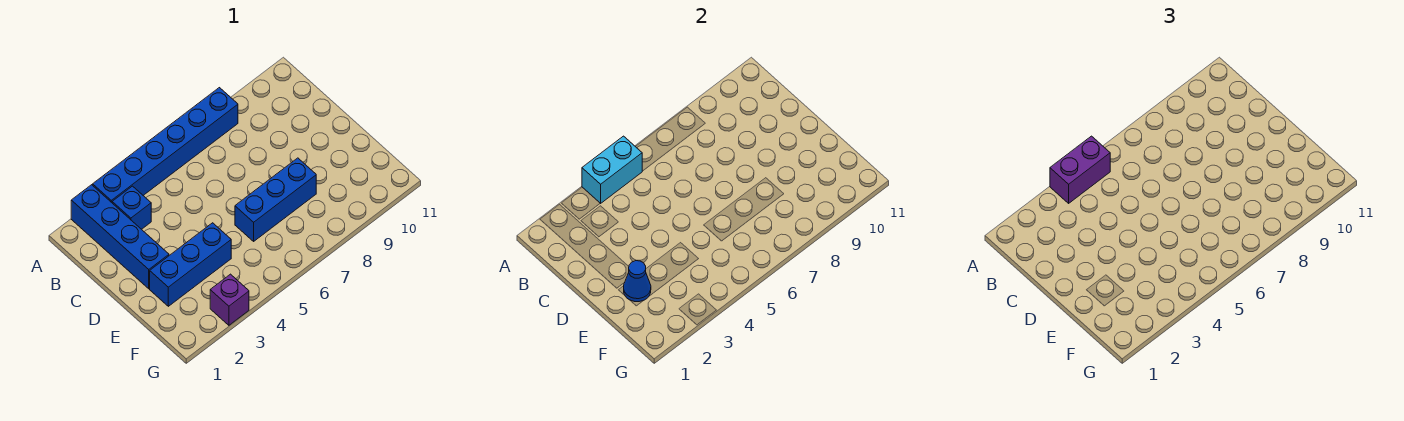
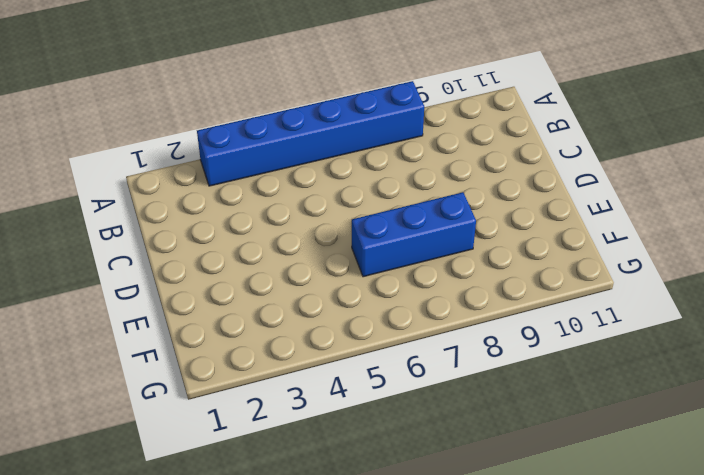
none -> blue brick A2:D2 level 1
none -> blue brick B3 level 1

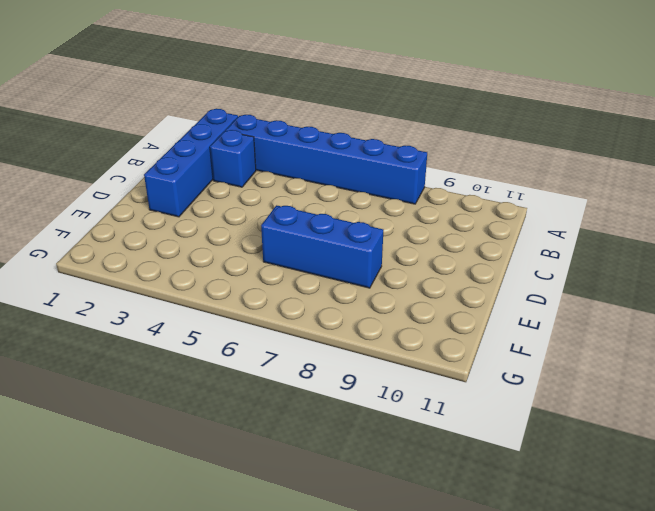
none -> blue brick E2:E4 level 1
none -> purple brick G3 level 1

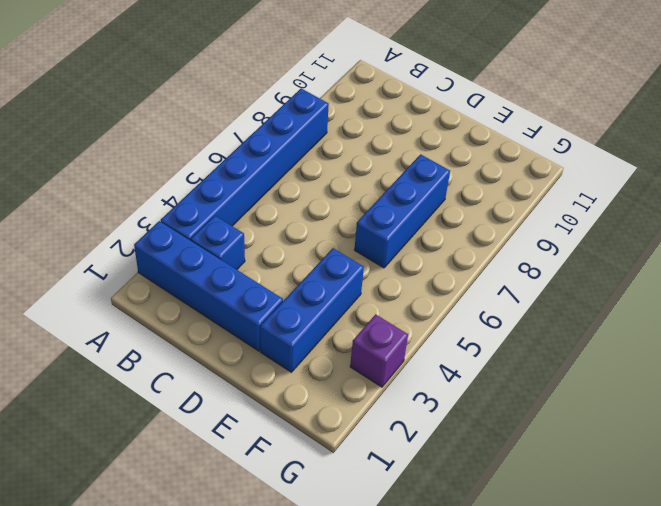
none -> cyan brick A4:A5 level 2
none -> blue cone E2 level 2

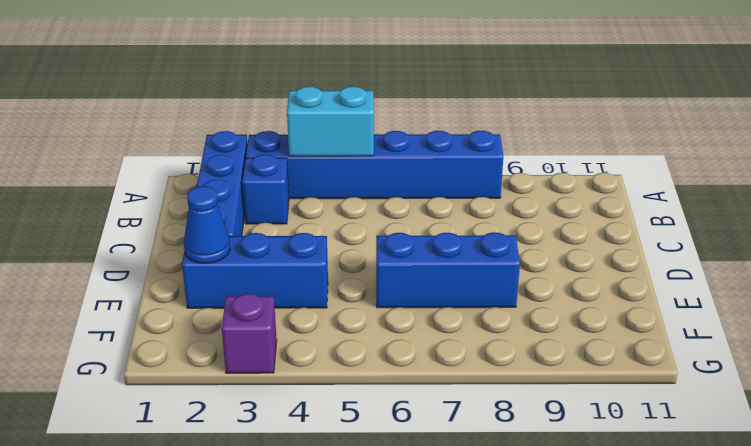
none -> purple brick A4:A5 level 3

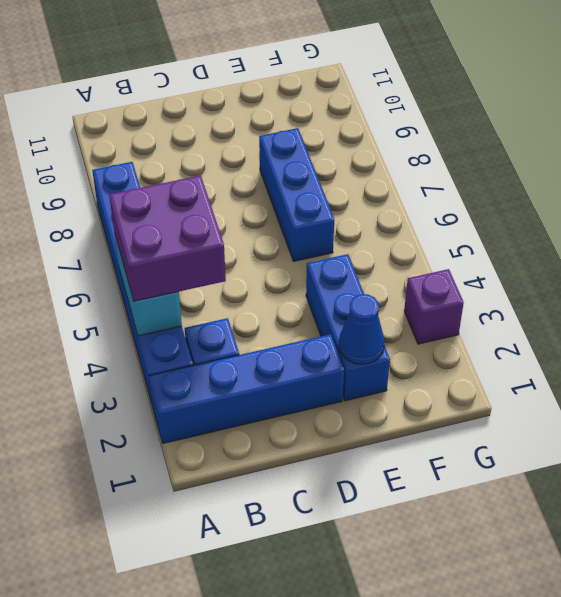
purple brick A4:B5 level 3 -> purple brick A4:A5 level 3

